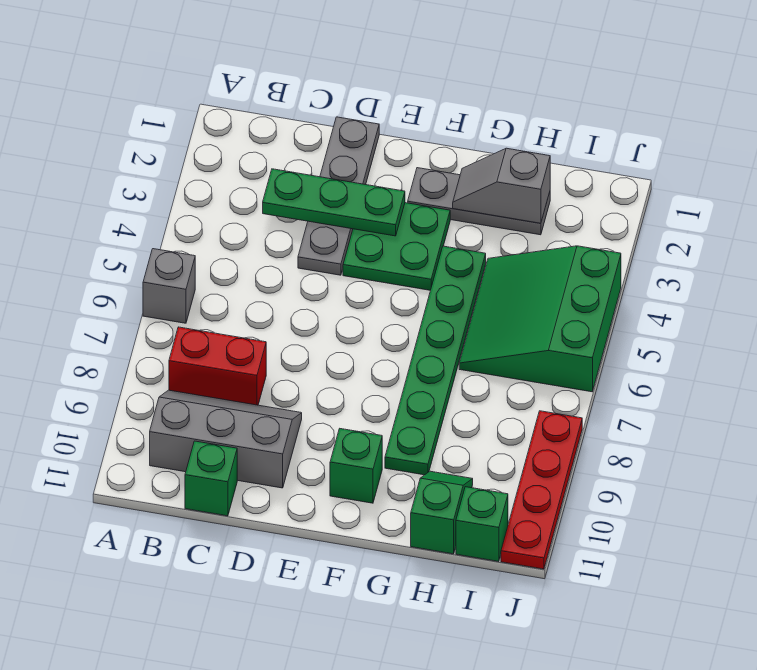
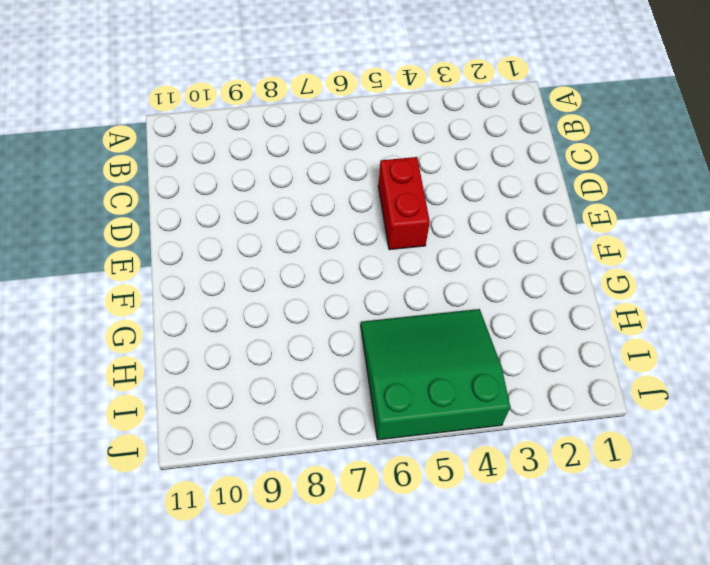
red brick D5:E5 level 1 -> red brick B8:C8 level 1
none -> grey brick A6 level 1
none -> grey slope B9:D10 level 1 top 10
none -> green brick C11 level 1

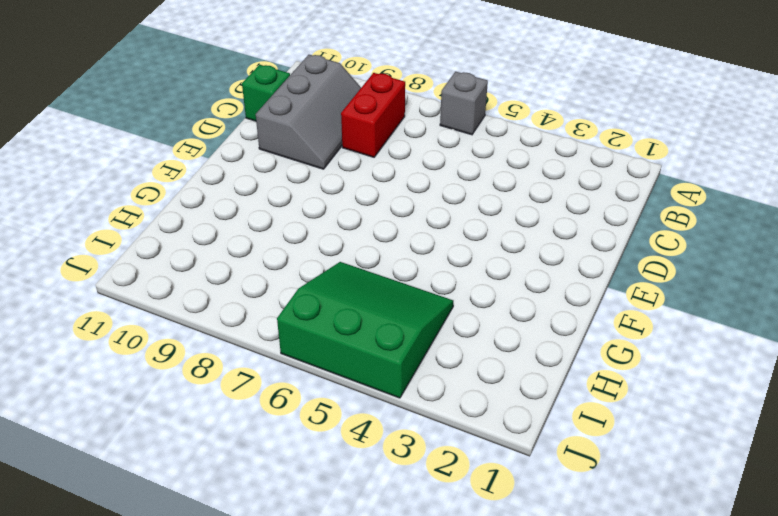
none -> grey plate D1:D4 level 1
none -> green plate E3:F4 level 1
none -> grey plate F2:H2 level 1

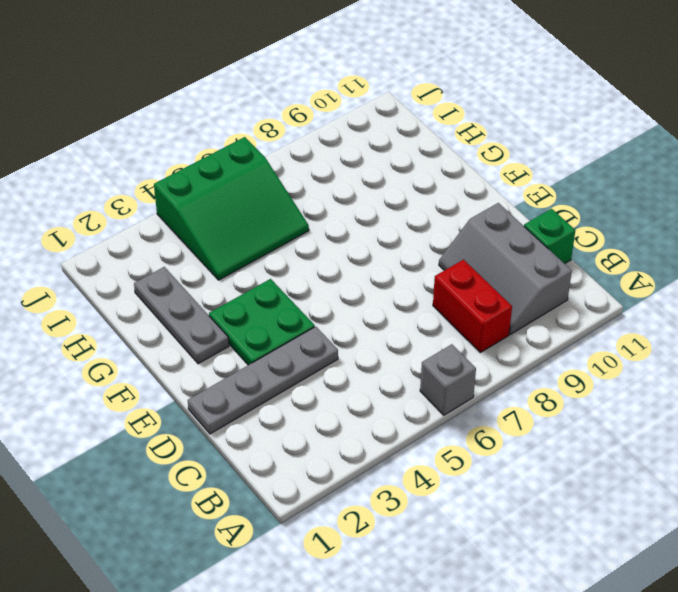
none -> green brick F10 level 1
none -> green plate G4:G9 level 1
none -> green slope H10:H11 level 1 top 11

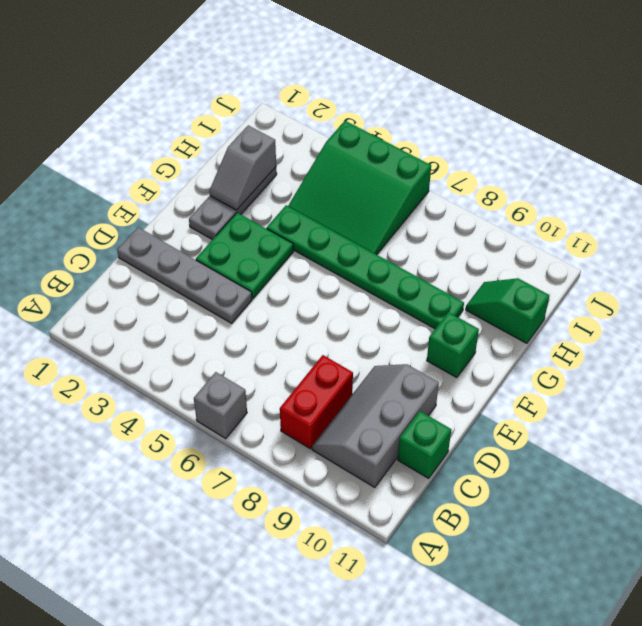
none -> green brick I11 level 1
none -> red plate J8:J11 level 1
none -> green plate C3:E3 level 2

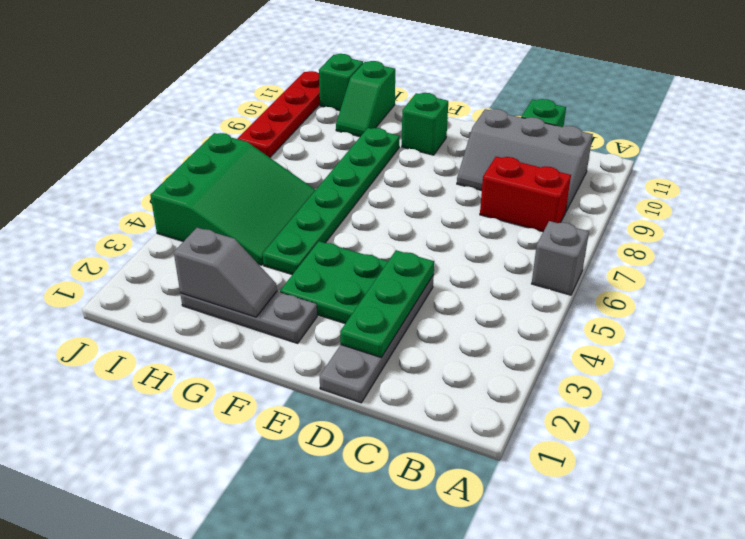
green plate D2:D4 level 2 -> green plate C3:E3 level 2

